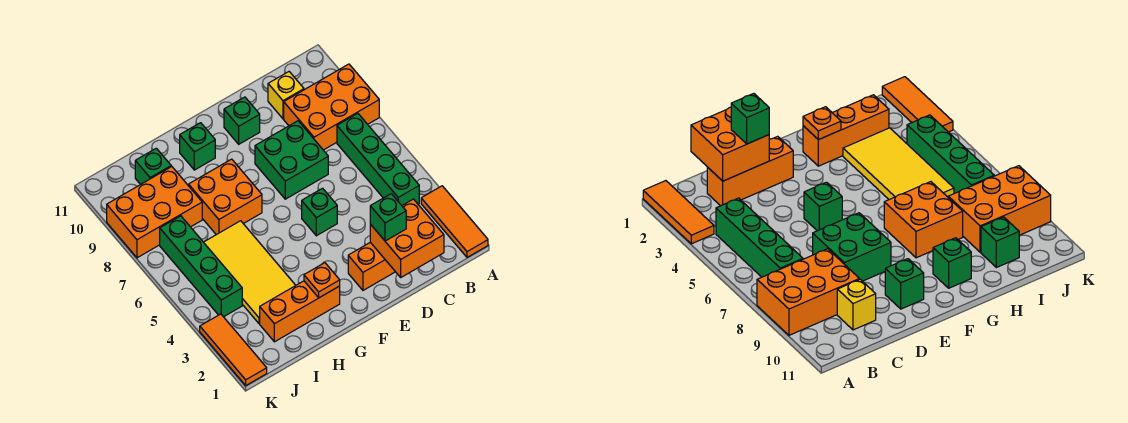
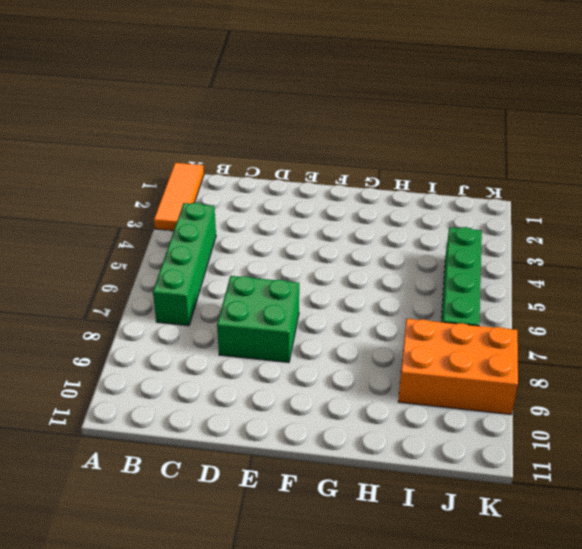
none -> orange brick A8:C9 level 1
none -> orange brick C2:E2 level 1
none -> yellow brick C10 level 1

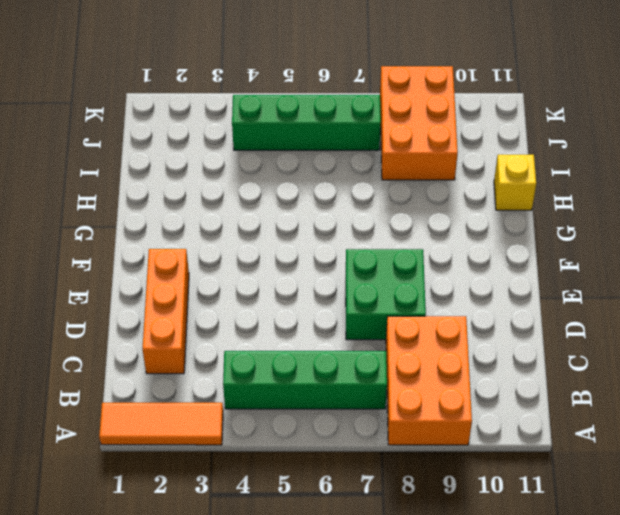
yellow brick H11 level 1 -> yellow brick C10 level 1
none -> green brick E5 level 1
none -> green brick E10 level 1
none -> orange brick G2:I2 level 1

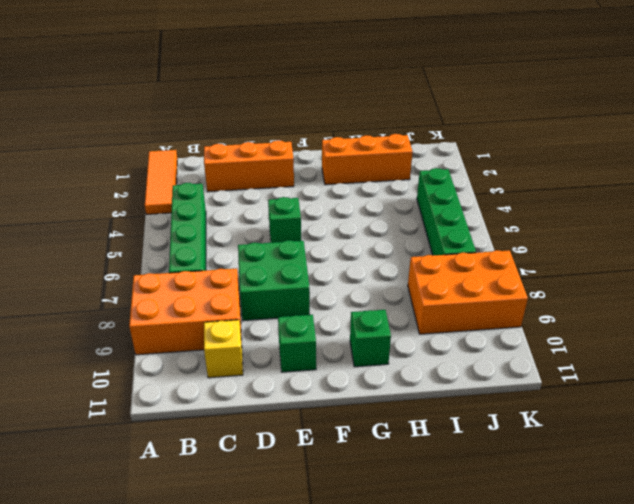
none -> orange brick G7:H8 level 1
none -> yellow tile H3:I6 level 1
none -> green brick I10 level 1

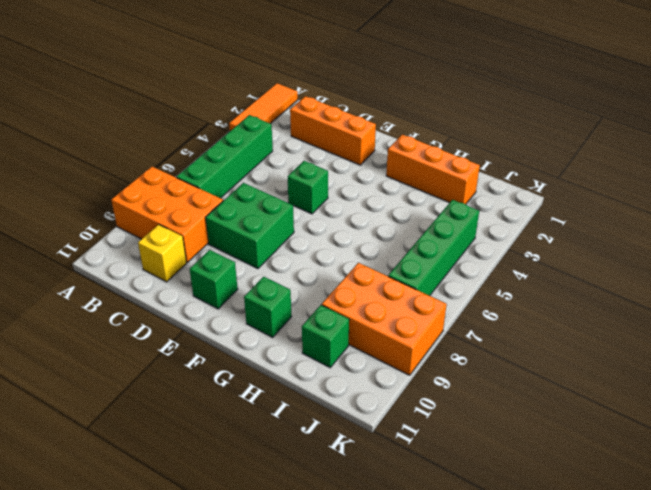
none -> orange brick G7:H8 level 1
none -> yellow tile H3:I6 level 1
none -> orange tile K1:K3 level 1

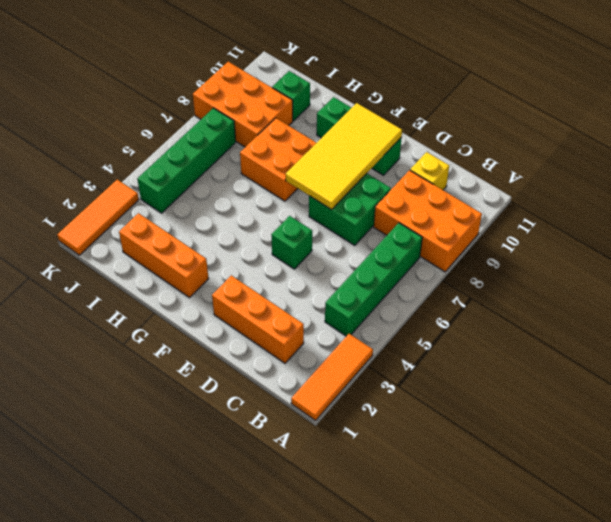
yellow tile E7:F10 level 2 -> yellow tile H3:I6 level 1
none -> orange brick C1:D2 level 2
none -> orange plate G2 level 2
none -> green brick D2 level 3

